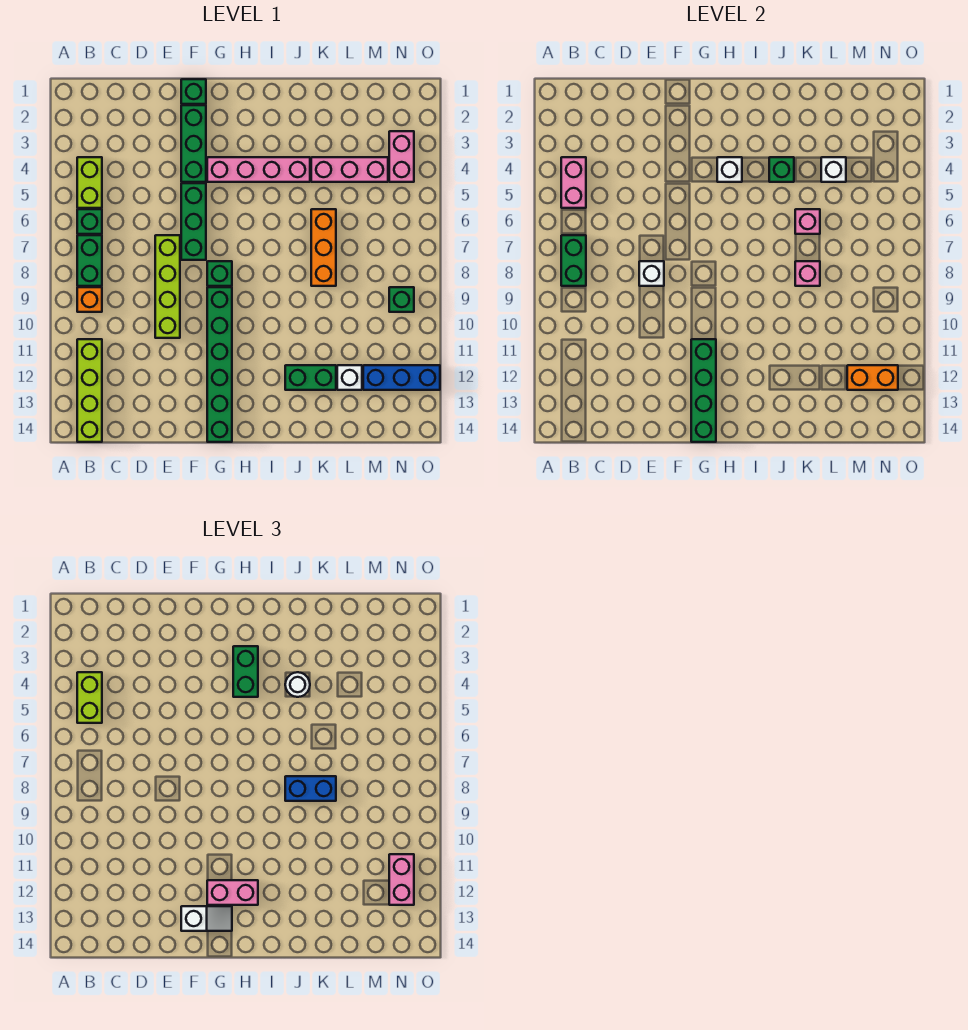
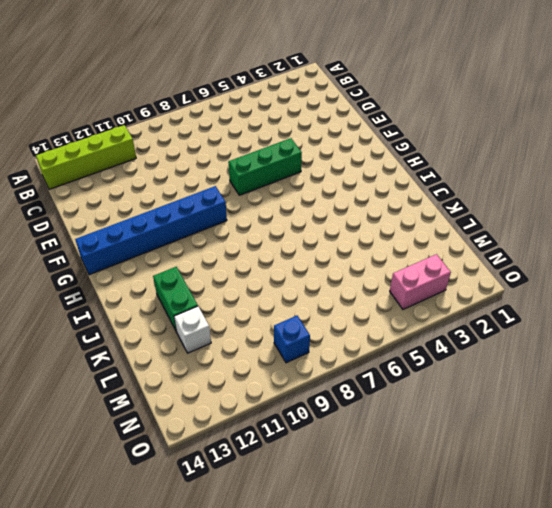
blue brick G9:G14 level 1 -> green brick G9:G14 level 1
blue brick N9 level 1 -> green brick N9 level 1
none -> lime brick B4:B5 level 1
none -> green brick B6 level 1
none -> green brick B7:B8 level 1
none -> orange brick B9 level 1

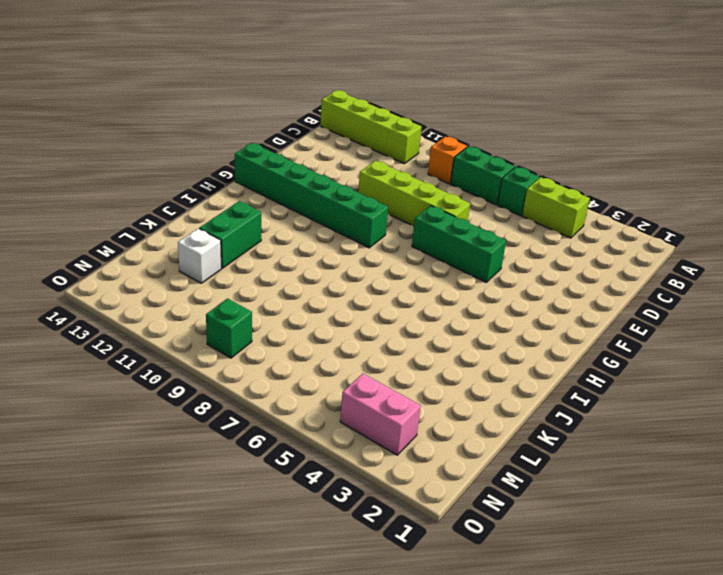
none -> green brick F1 level 1
none -> green brick F2:F4 level 1
none -> pink brick G4:J4 level 1
none -> green brick G8 level 1

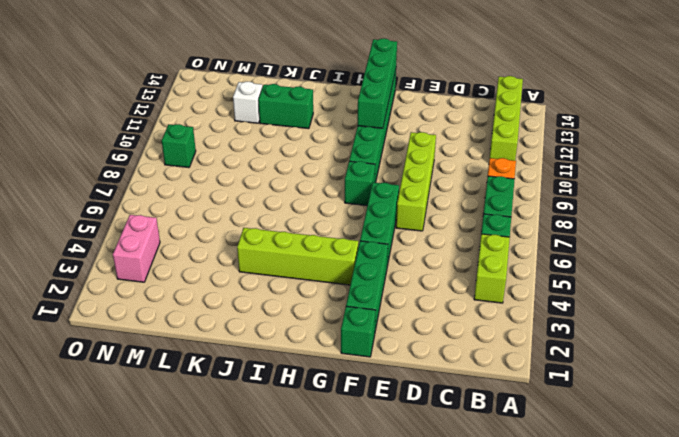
lime brick G4:J4 level 1 -> pink brick G4:J4 level 1
none -> pink brick K4:M4 level 1
none -> orange brick K6:K8 level 1
none -> blue brick M12:O12 level 1
none -> pink brick B4:B5 level 2

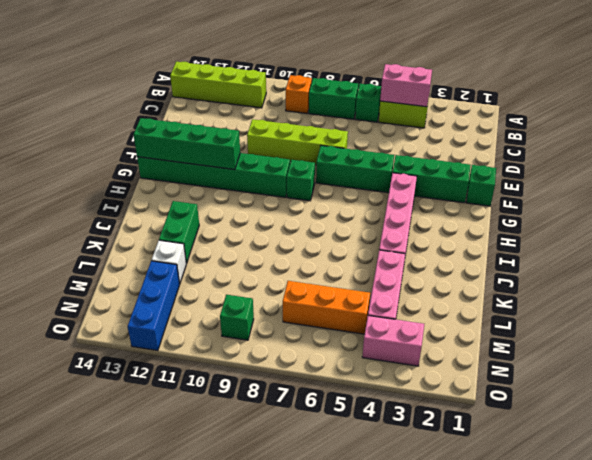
orange brick M5:M7 level 1 -> orange brick K6:K8 level 1
none -> green brick B7:B8 level 2
none -> white brick E8 level 2
none -> white brick H4 level 2
none -> green brick J4 level 2

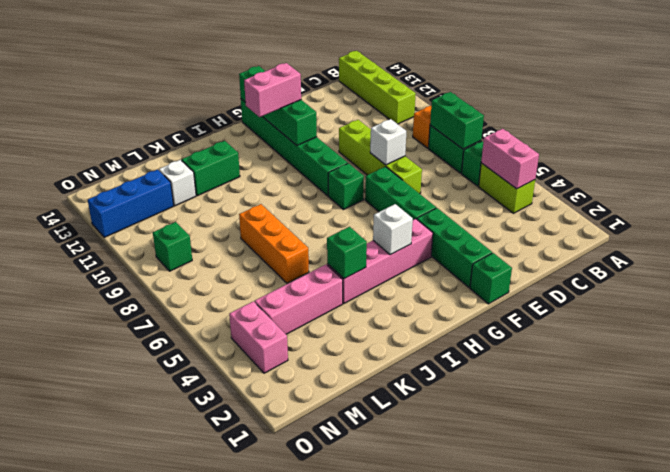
none -> pink brick K6 level 2
none -> pink brick K8 level 2
none -> white brick L4 level 2
none -> orange brick M12:N12 level 2

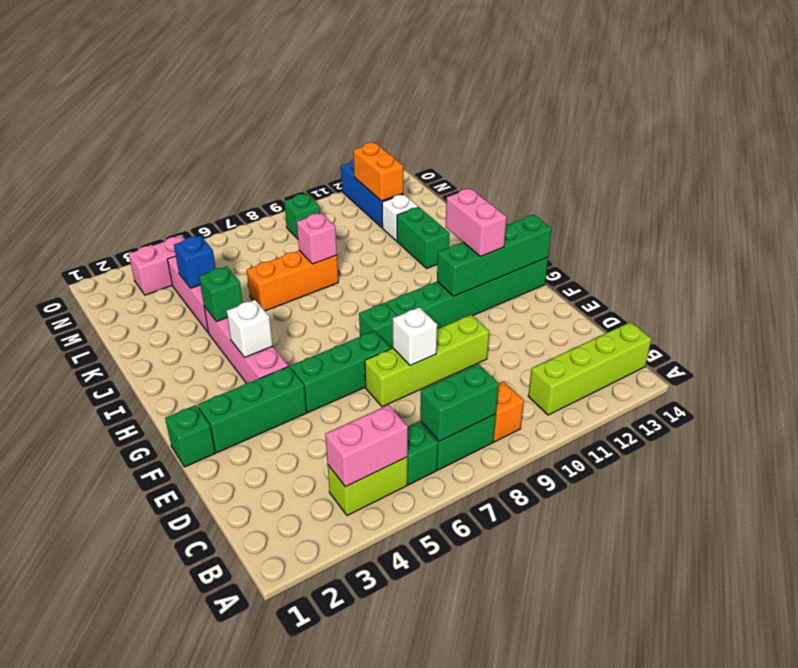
blue brick L4 level 2 -> white brick L4 level 2
none -> pink brick K6 level 2
none -> lime brick B4:B5 level 3
none -> white slope F13:G13 level 3 top F
none -> green brick H3:H4 level 3

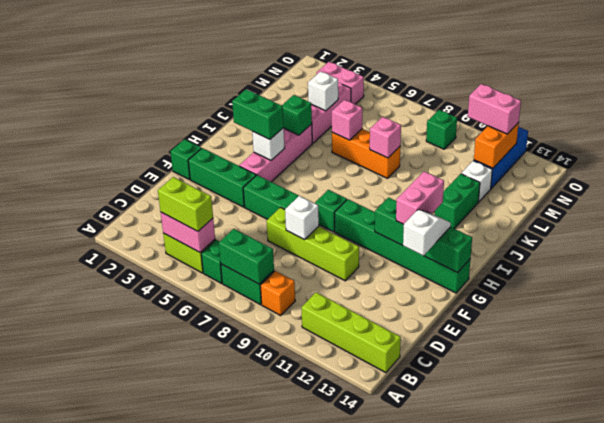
none -> white round brick J4 level 3
none -> blue brick J8:K8 level 3

